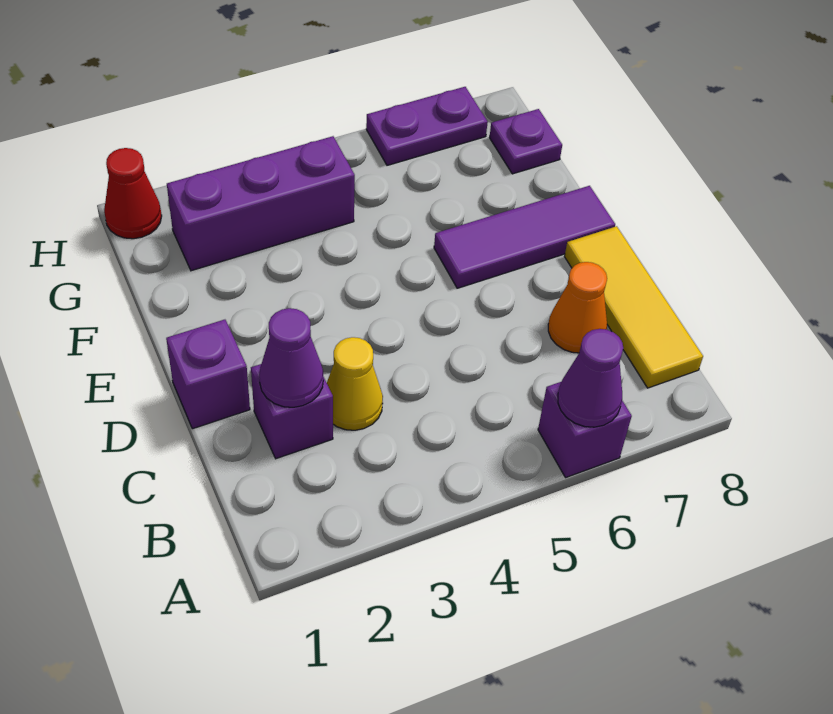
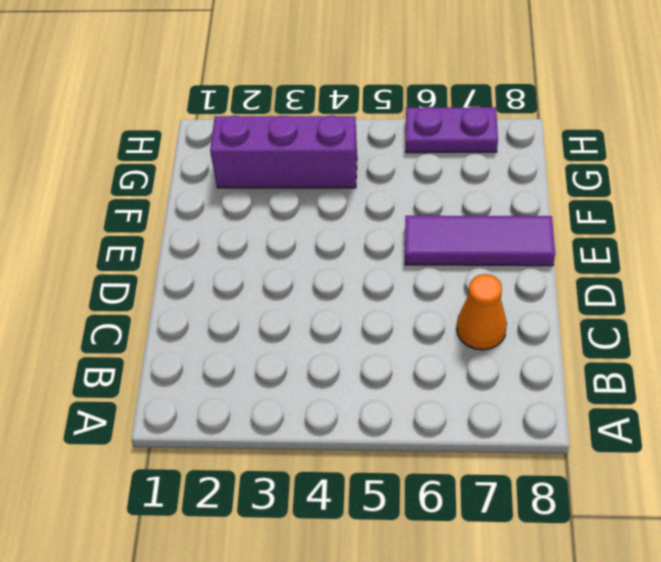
none -> purple brick A6 level 1
none -> yellow tile B8:D8 level 1
none -> purple brick C2 level 1

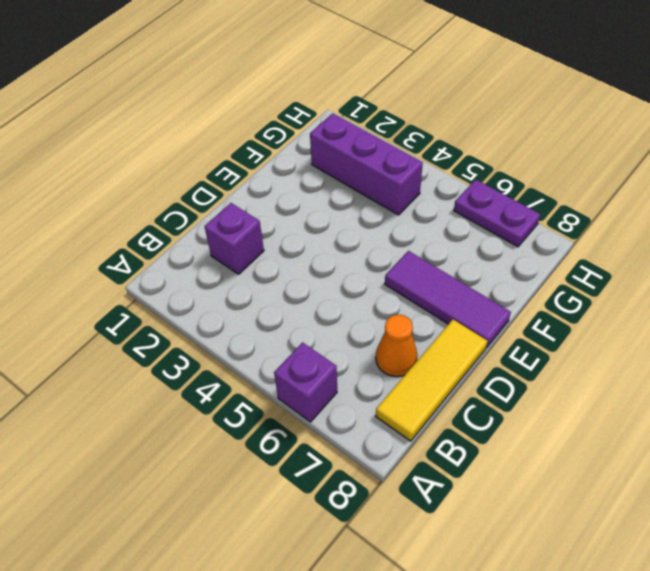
none -> yellow cone C3 level 1
none -> purple brick D1 level 1
none -> purple plate G8 level 1

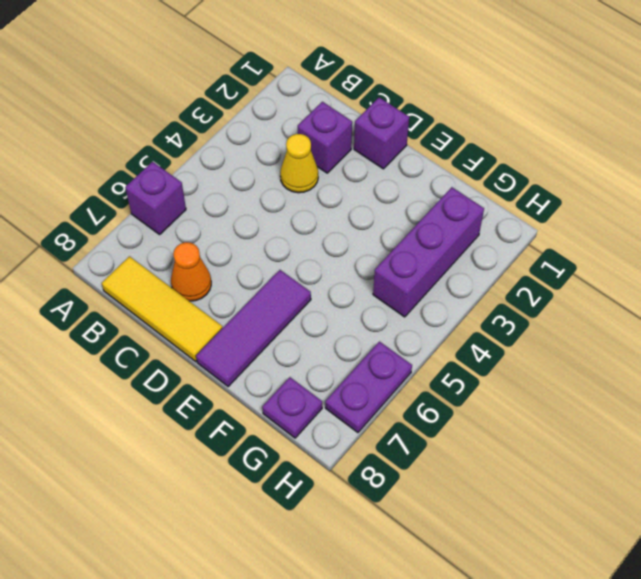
none -> red cone H1 level 1
none -> purple cone A6 level 2
none -> purple cone C2 level 2

